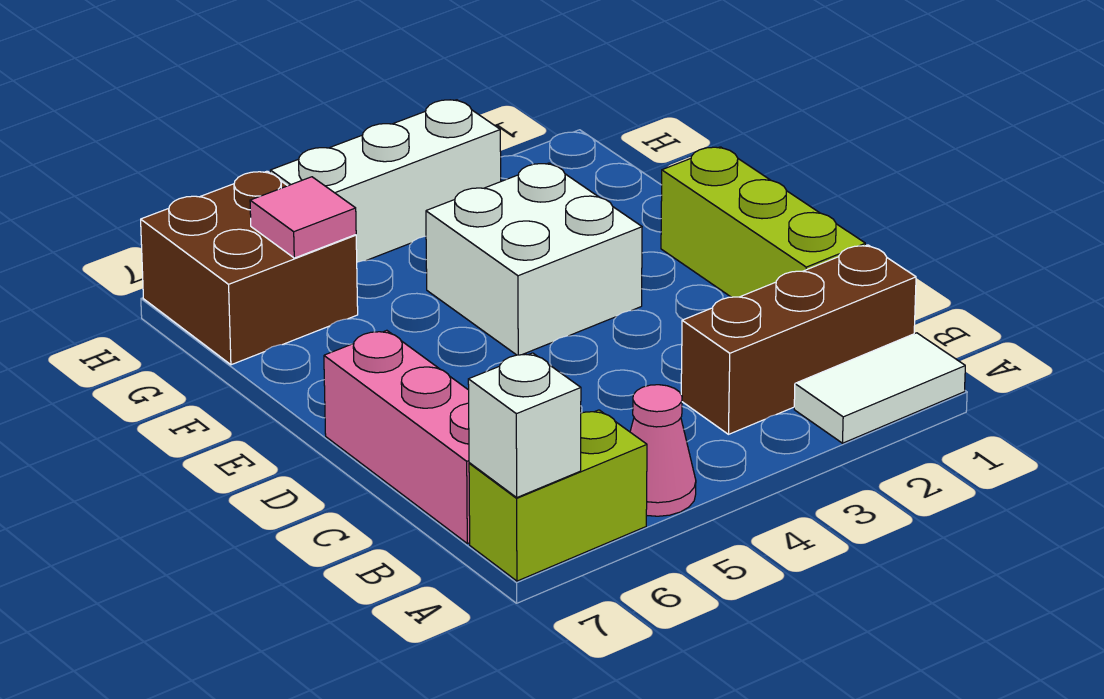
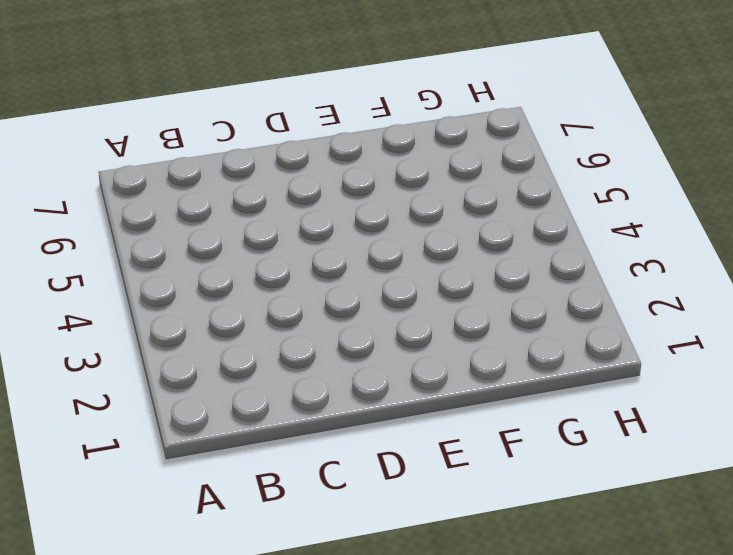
none -> white tile A1:A2 level 1
none -> pink cone A5 level 1

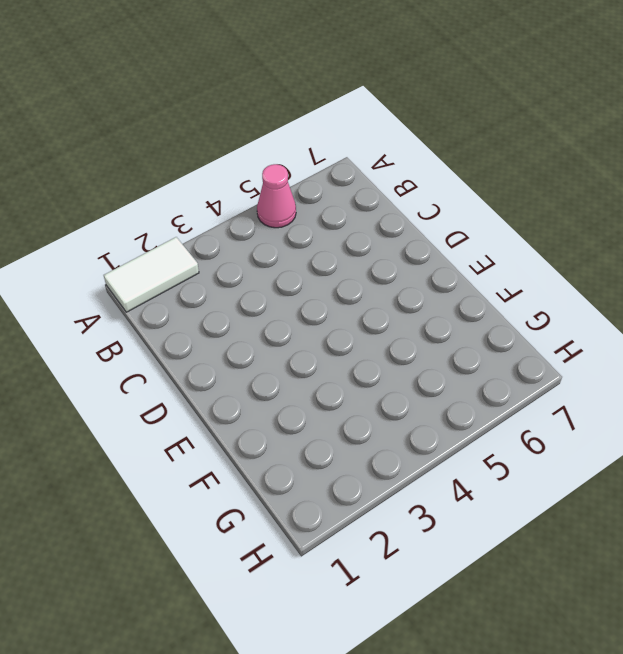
none -> lime brick A6:A7 level 1
none -> brown brick B1:B3 level 1

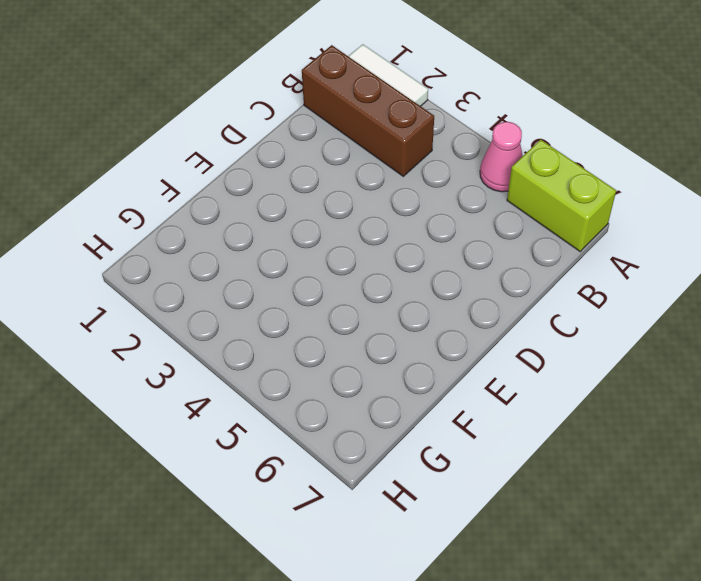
none -> pink brick B7:D7 level 1
none -> lime brick C1:E1 level 1

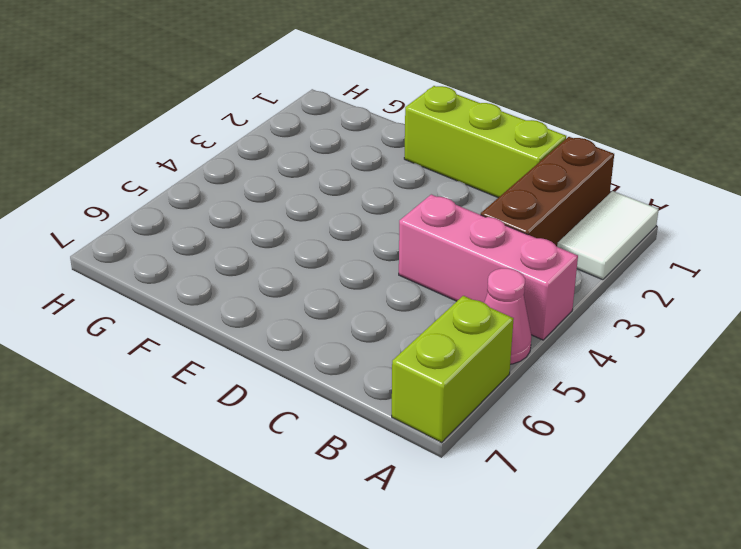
pink brick A4:C4 level 1 -> pink brick B7:D7 level 1
none -> white brick E3:F4 level 1
none -> brown brick G6:H7 level 1

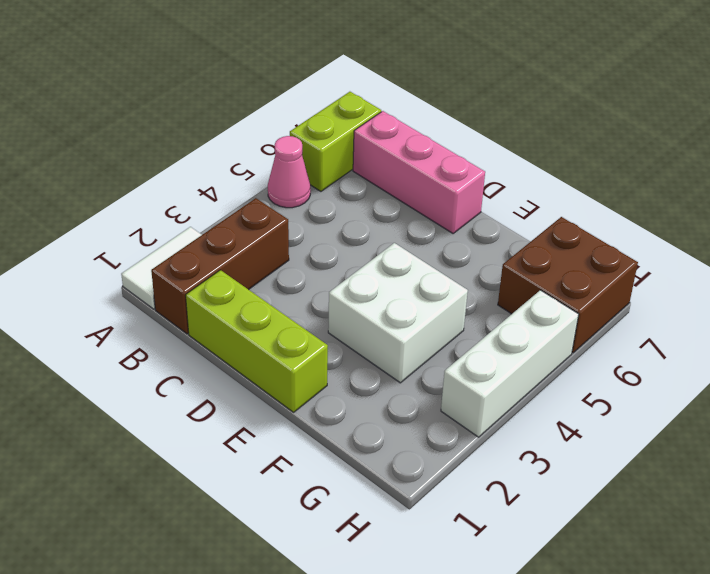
none -> white brick A7 level 2
none -> pink tile G6 level 2

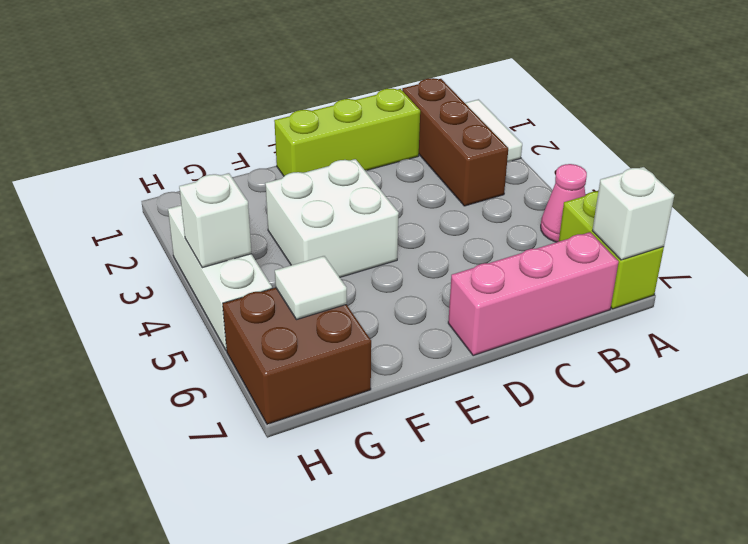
white tile G6 level 2 -> pink tile G6 level 2
white brick H4 level 2 -> none

